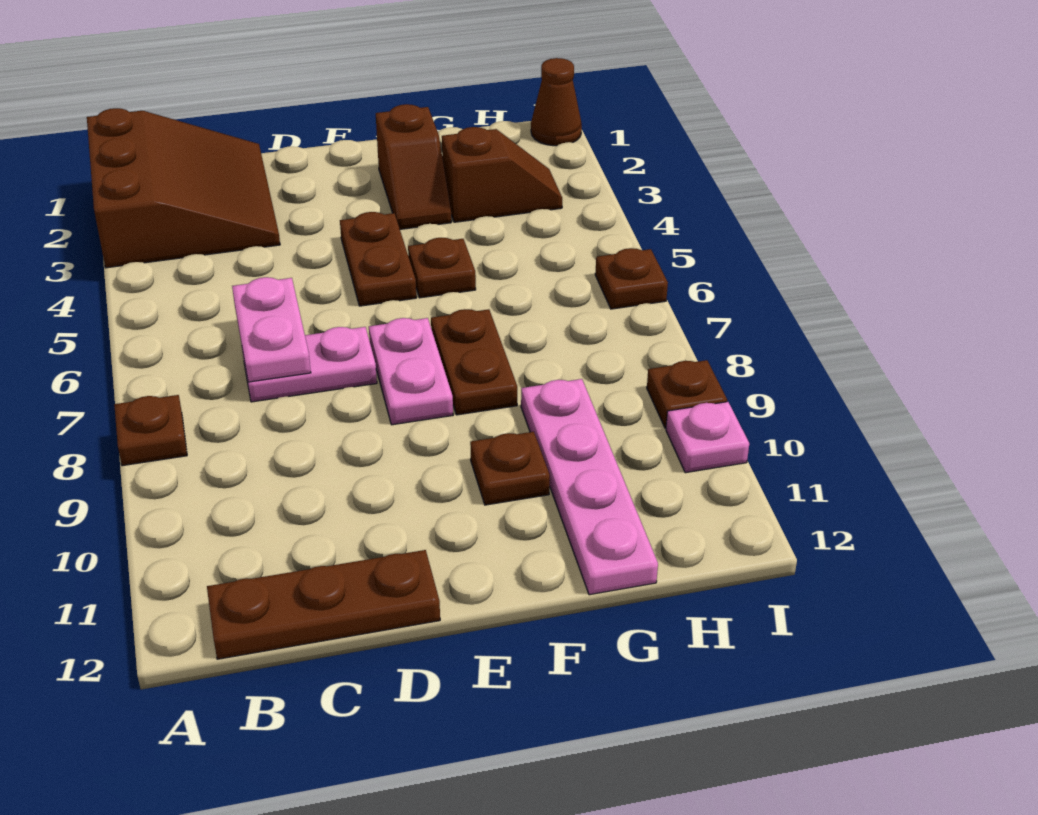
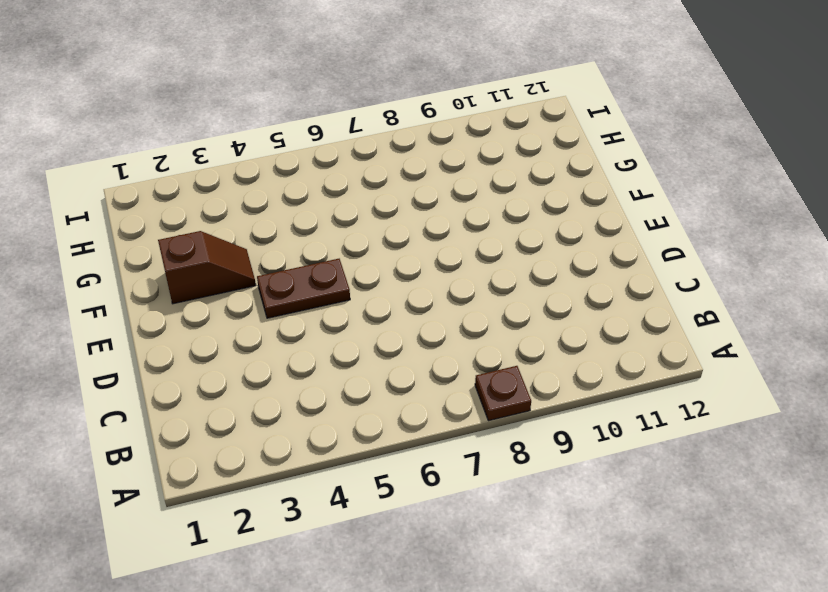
none -> brown slope A1:C3 level 1 top A
none -> brown plate B12:D12 level 1
none -> pink plate C7:D7 level 1

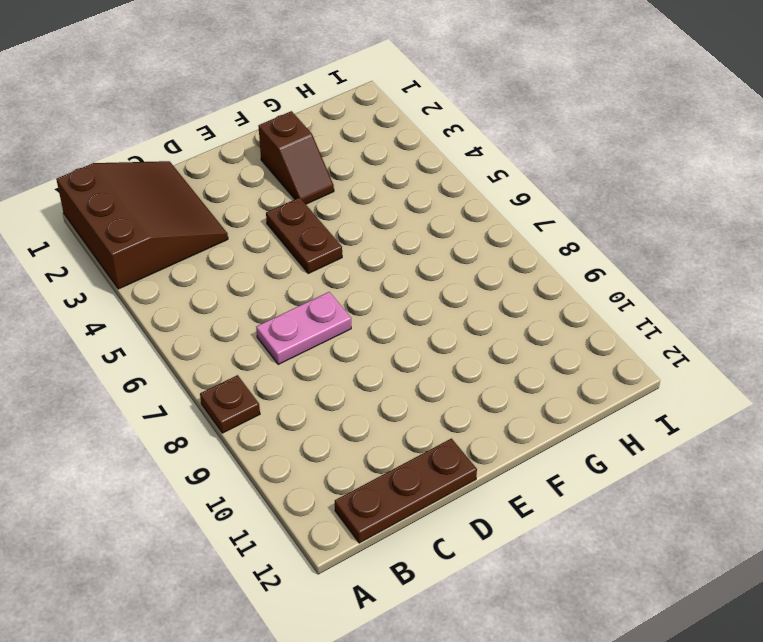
none -> pink plate E7:E8 level 1
none -> brown plate F5 level 1
none -> brown plate F7:F8 level 1

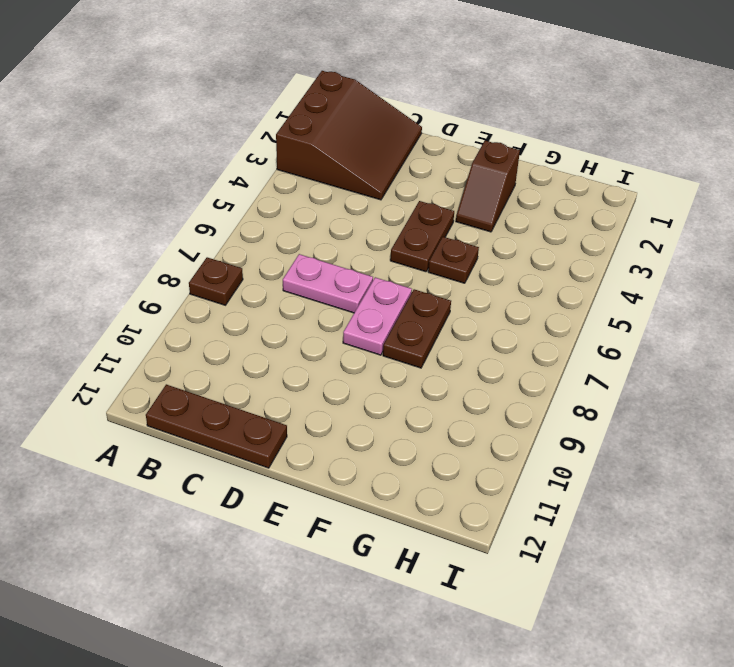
none -> brown plate F10 level 1
none -> brown slope G3:H3 level 1 top G
none -> pink plate G9:G12 level 1

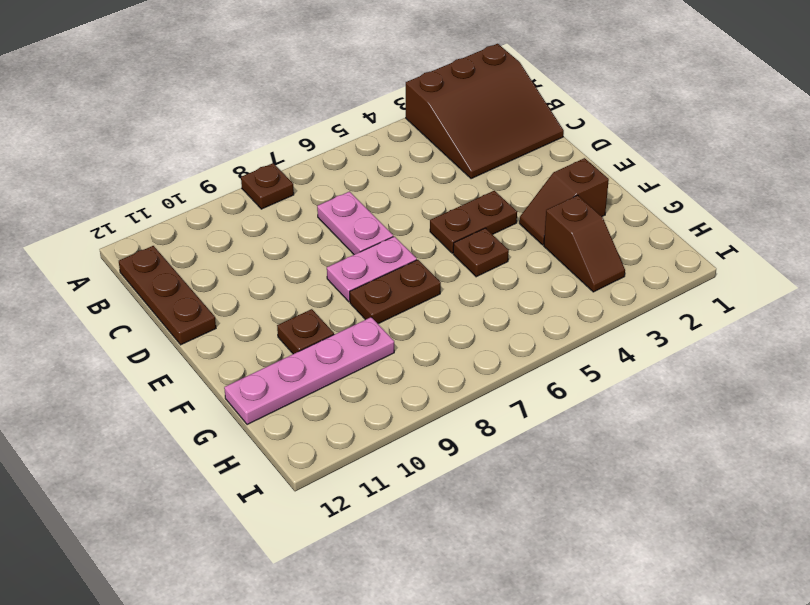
none -> brown cone I1 level 1
none -> brown plate I6 level 1
none -> brown plate I9 level 1

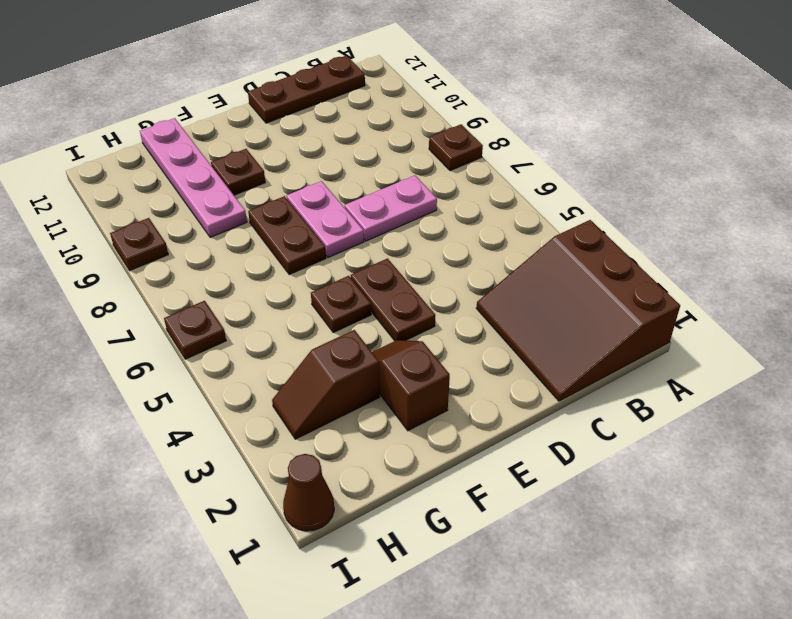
none -> pink plate I10 level 1
none -> pink plate C6:C7 level 2

